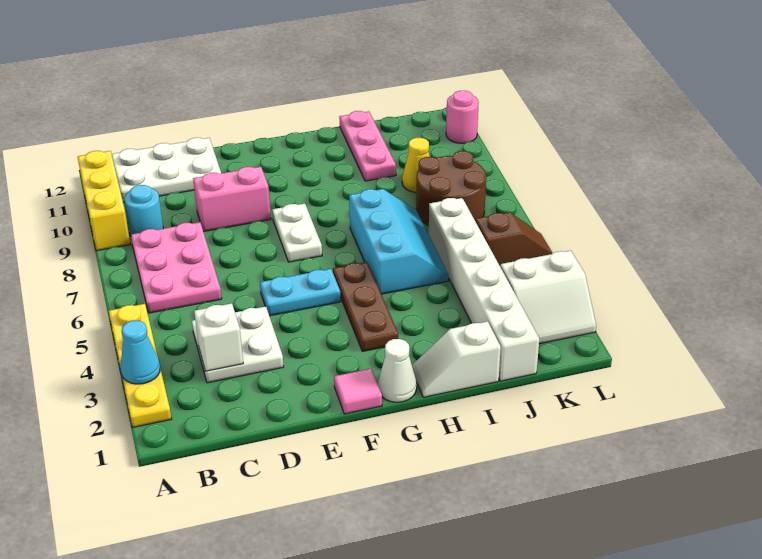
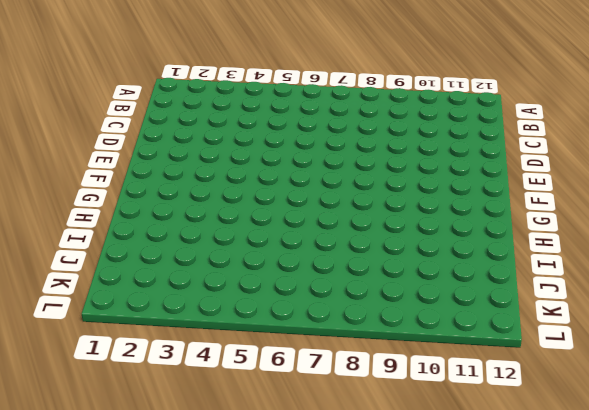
none -> yellow plate A2:A5 level 1
none -> yellow brick A9:A11 level 1
none -> pink plate B6:C8 level 1

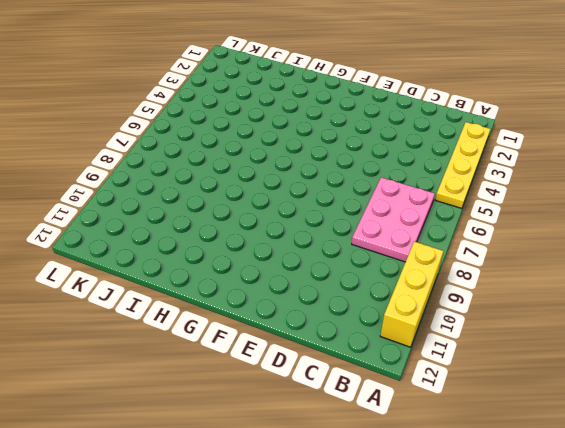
none -> cyan round brick B9 level 1
none -> white plate B11:D12 level 1
none -> white plate C3:D4 level 1

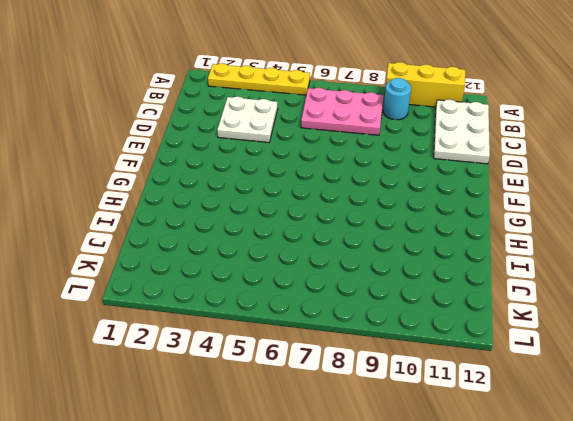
none -> pink brick D9:E9 level 1
none -> cyan plate E5:F5 level 1
none -> pink tile F1 level 1

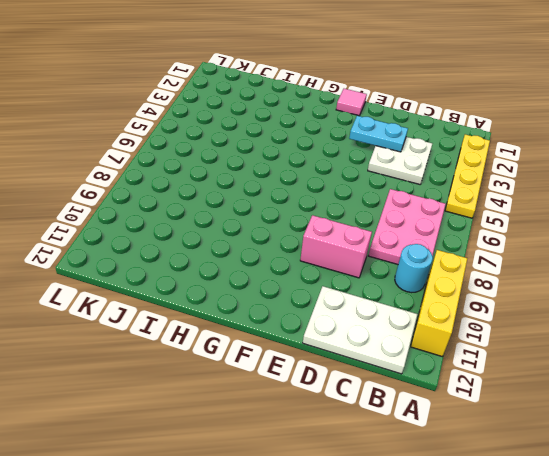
cyan plate D3:E3 level 2 -> cyan plate E5:F5 level 1
none -> white plate F7:F8 level 1
none -> white cone G1 level 1
none -> brown plate G3:G5 level 1

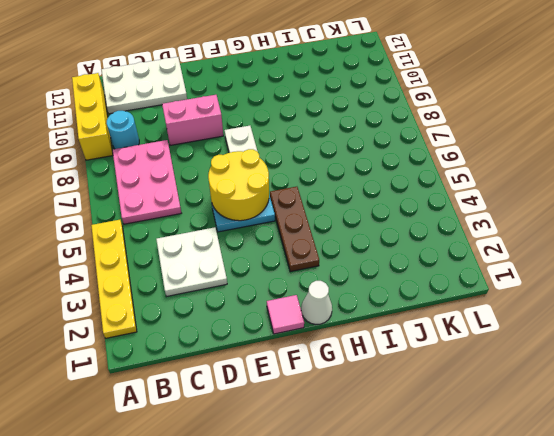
yellow round brick E5:F6 level 2 -> none
none -> white slope H1:I1 level 1 top I
none -> cyan slope H5:I7 level 1 top H
none -> pink plate I10:I12 level 1

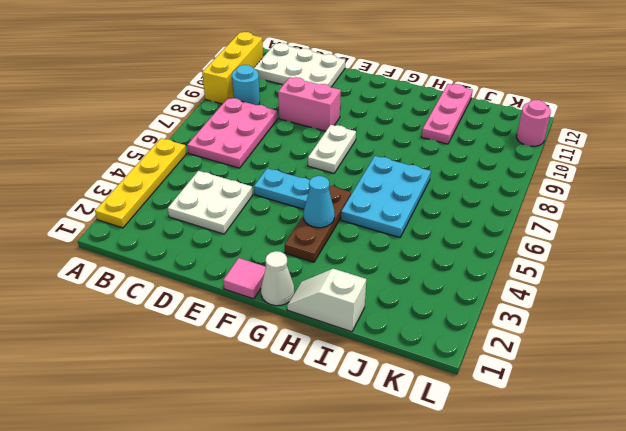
cyan cone G4 level 2 -> cyan cone A3 level 2
cyan plate H5:I7 level 1 -> cyan slope H5:I7 level 1 top H
none -> white brick J1:J6 level 1
none -> brown round brick J7:K8 level 1
none -> yellow cone J9 level 1

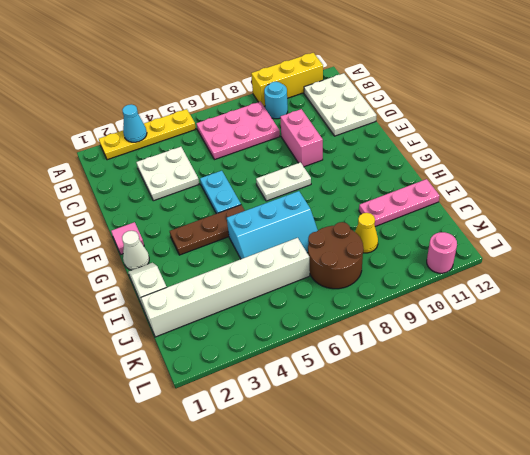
none -> white slope K2:L3 level 1 top 3
none -> brown slope K5:L5 level 1 top K
none -> white brick C3 level 2

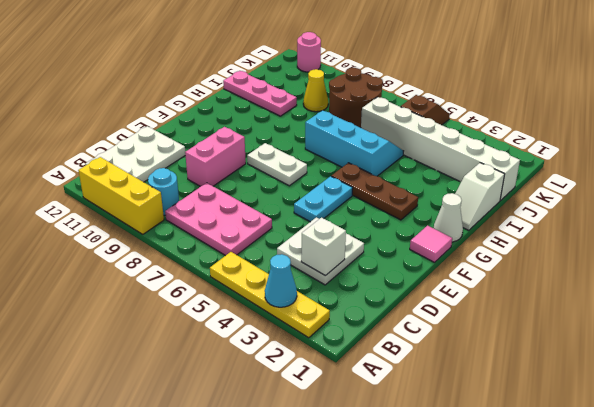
none -> white slope K2:L3 level 1 top 3

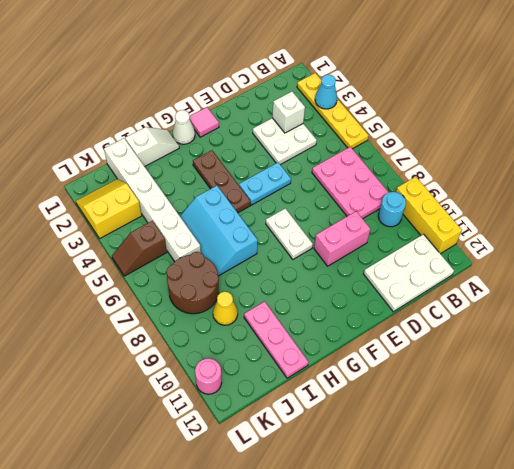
yellow slope K2:L3 level 1 top 3 -> white slope K2:L3 level 1 top 3

